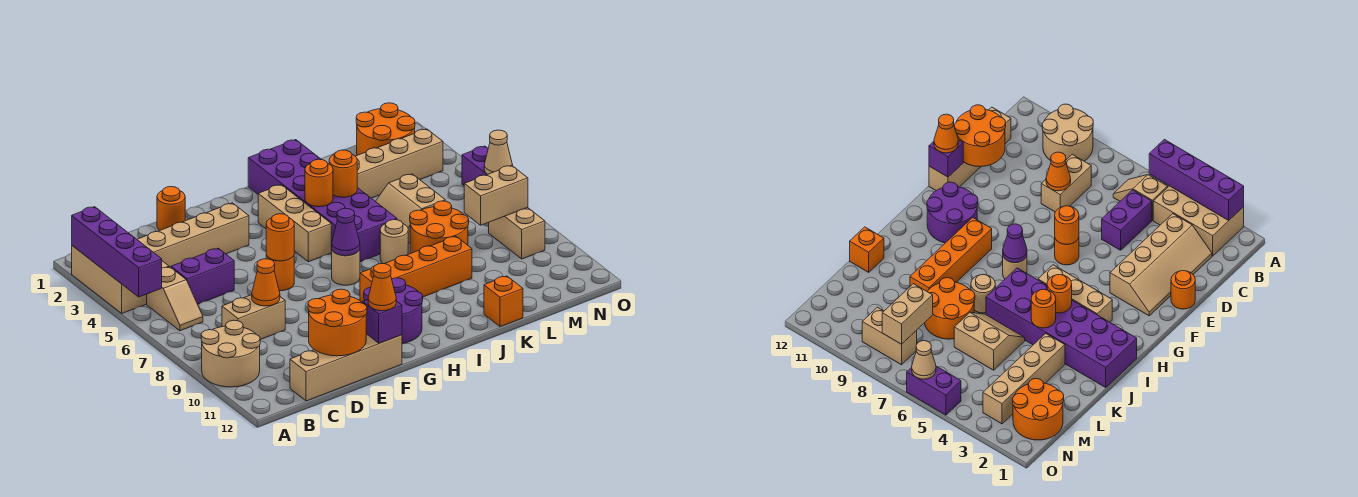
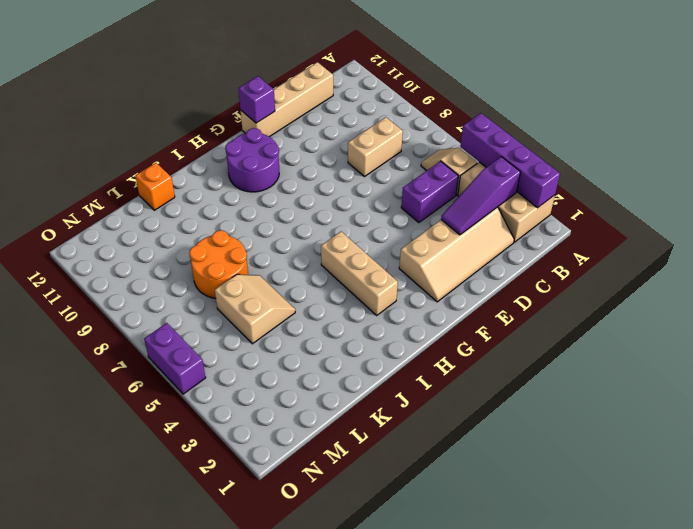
purple slope B3:D3 level 2 top B -> none
none -> tan round brick A9:B10 level 1
none -> orange round brick E1 level 1
none -> orange round brick F6 level 1
none -> tan round brick H7 level 1

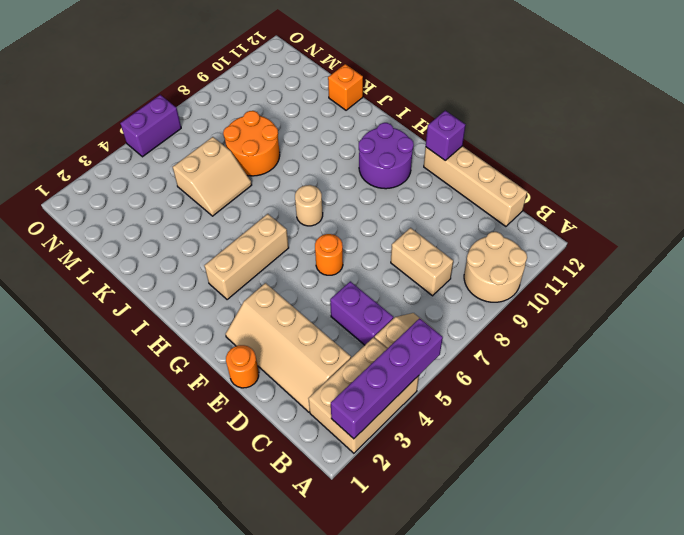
none -> orange brick H9:K9 level 1
none -> purple brick I1:J6 level 1
none -> tan round brick J7 level 1
none -> tan brick K3:N3 level 1

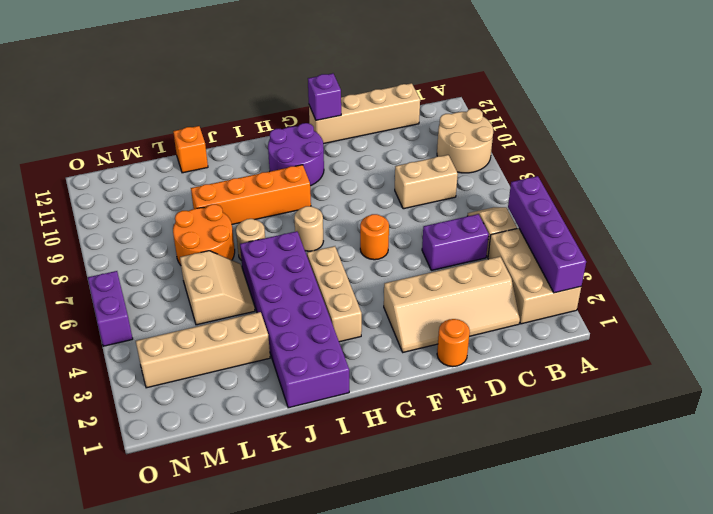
none -> orange round brick M1:N2 level 1
none -> tan brick N8:N9 level 1
none -> orange cone D8 level 2
none -> orange round brick D11:E12 level 2

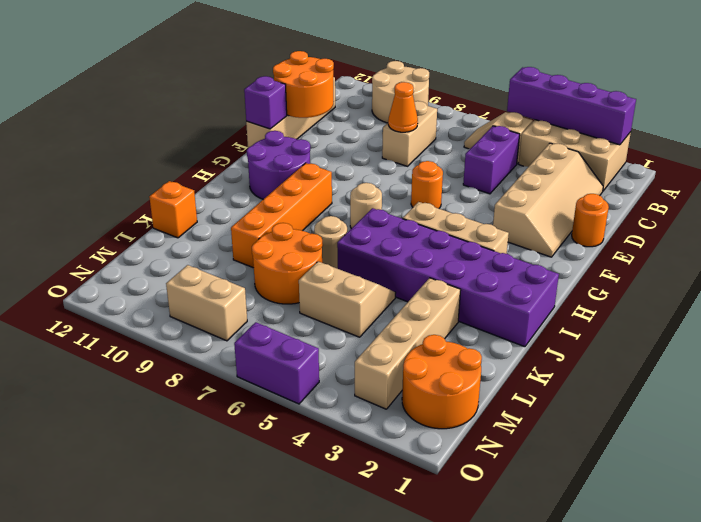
none -> orange round brick F6 level 2
none -> purple cone H7 level 2
none -> orange round brick I4 level 2
none -> orange round brick J4 level 2

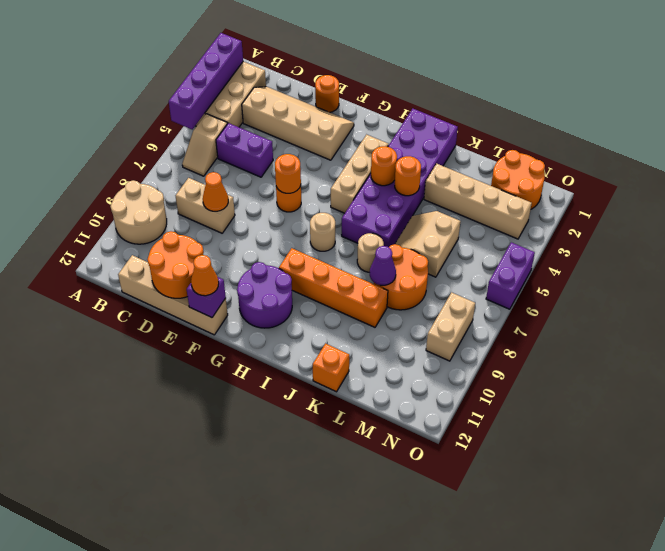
purple cone K8 level 2 -> purple cone H7 level 2
none -> tan brick M8:N8 level 2
none -> tan cone O6 level 2

